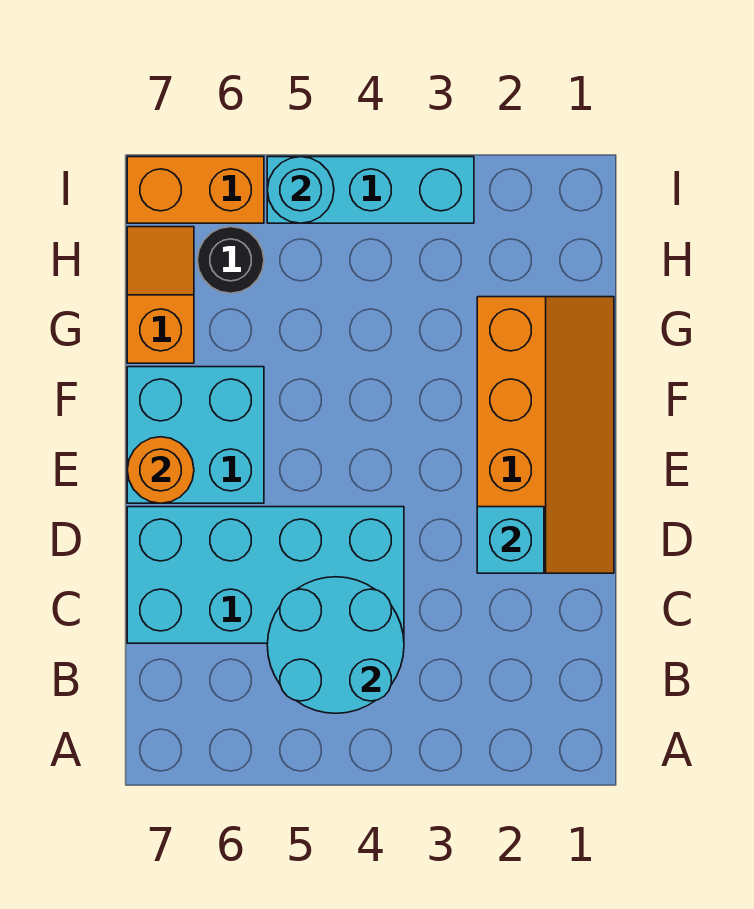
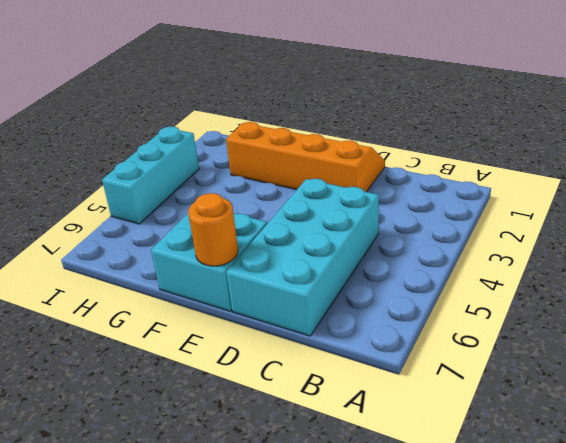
none -> orange slope G7:H7 level 1 top G
none -> black round brick H6 level 1

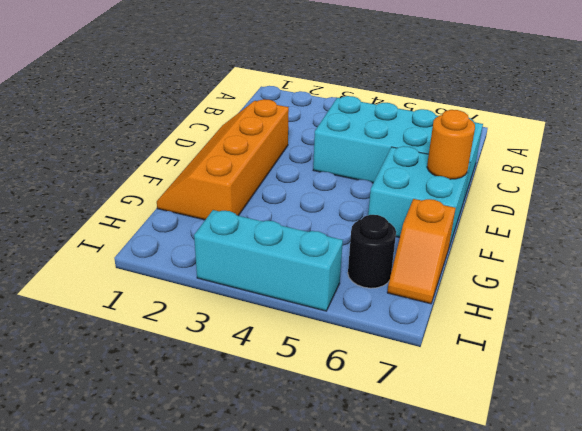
none -> orange brick I6:I7 level 1
none -> cyan round brick B4:C5 level 2

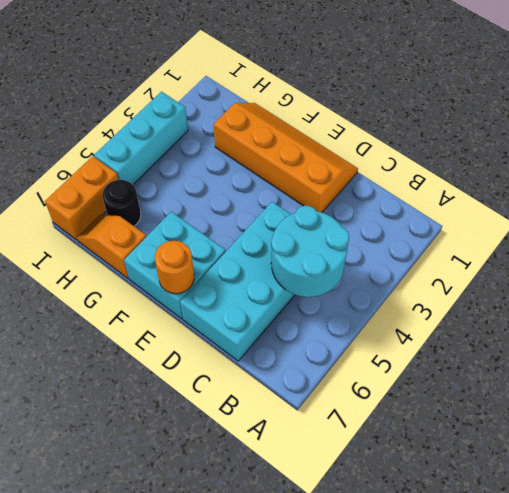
none -> cyan brick D2 level 2
none -> cyan round brick I5 level 2

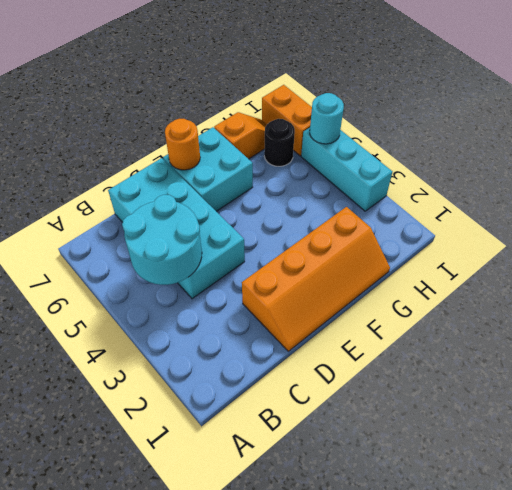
none -> cyan brick D2 level 2

